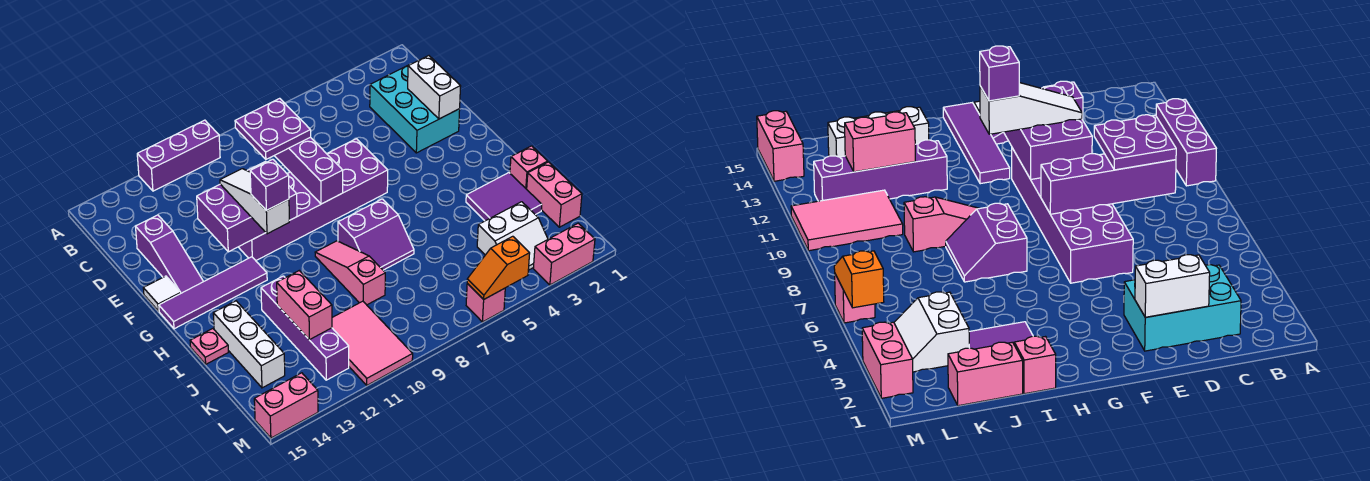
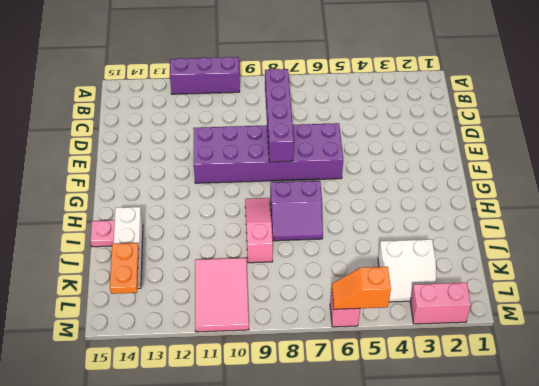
orange plate K14:L14 level 2 -> none
none -> cyan brick C2:E3 level 1
none -> purple slope D14:F14 level 1 top D
none -> white tile F15 level 1

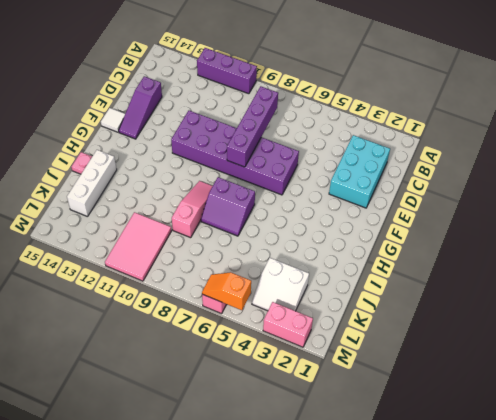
none -> purple tile G12:G15 level 1
none -> pink brick I1 level 1
none -> purple tile I2:J3 level 1

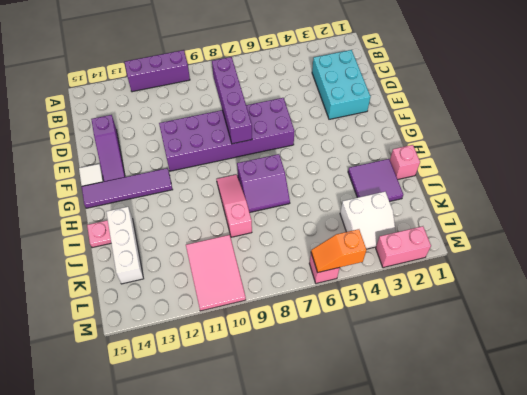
none -> purple brick I12:L12 level 1
none -> pink brick J1:K1 level 1
none -> pink brick M14:M15 level 1

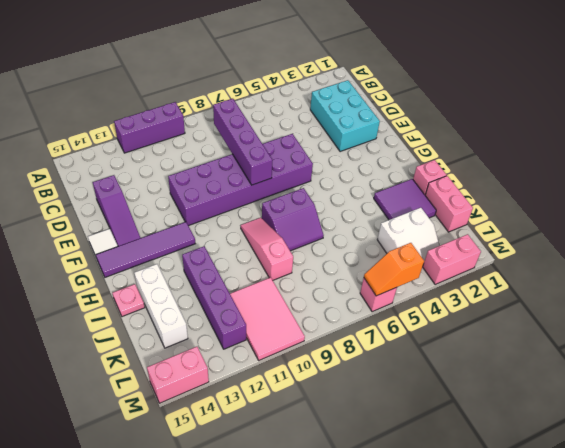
none -> white brick D2:E2 level 2
none -> purple brick E10:F12 level 2
none -> pink brick J12:K12 level 2

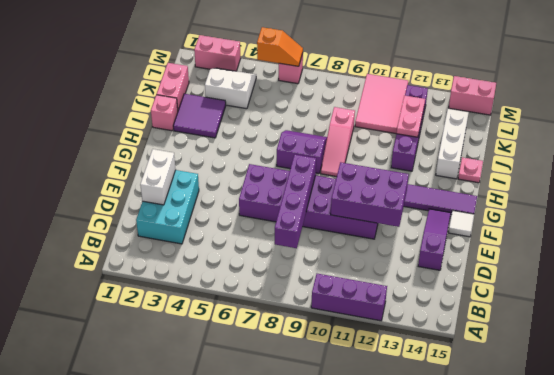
pink plate J12:K12 level 2 -> pink brick J12:K12 level 2
none -> purple plate C8:D9 level 3
none -> white slope E11:G11 level 3 top G
none -> purple brick G11 level 4

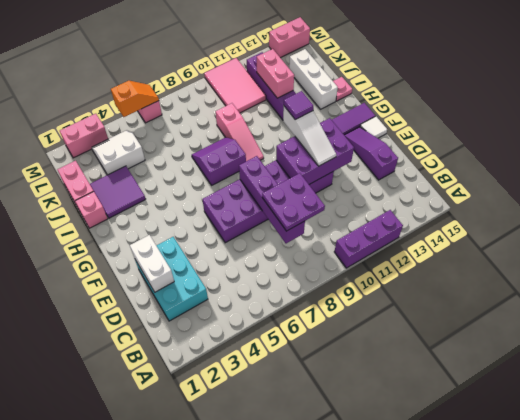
purple tile G11 level 4 -> purple brick G11 level 4

